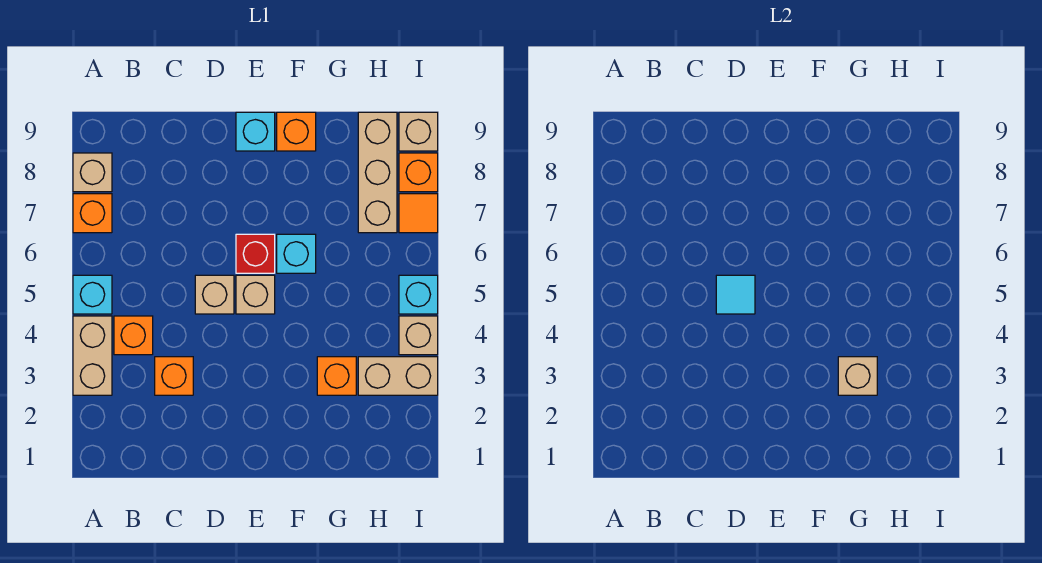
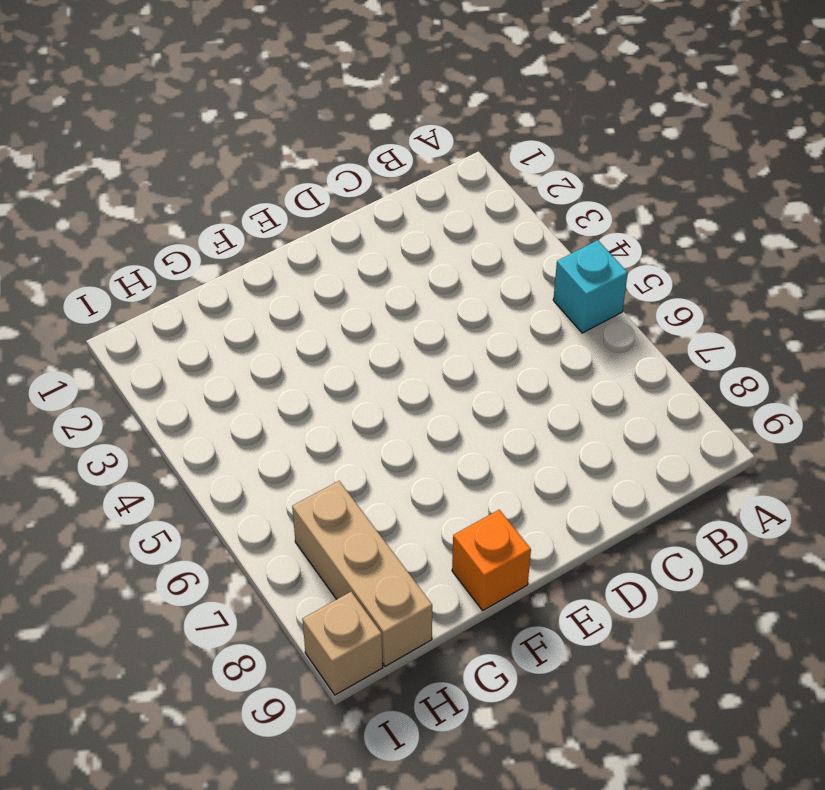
none -> tan brick A3:A4 level 1
none -> orange brick A7 level 1
none -> tan brick A8 level 1

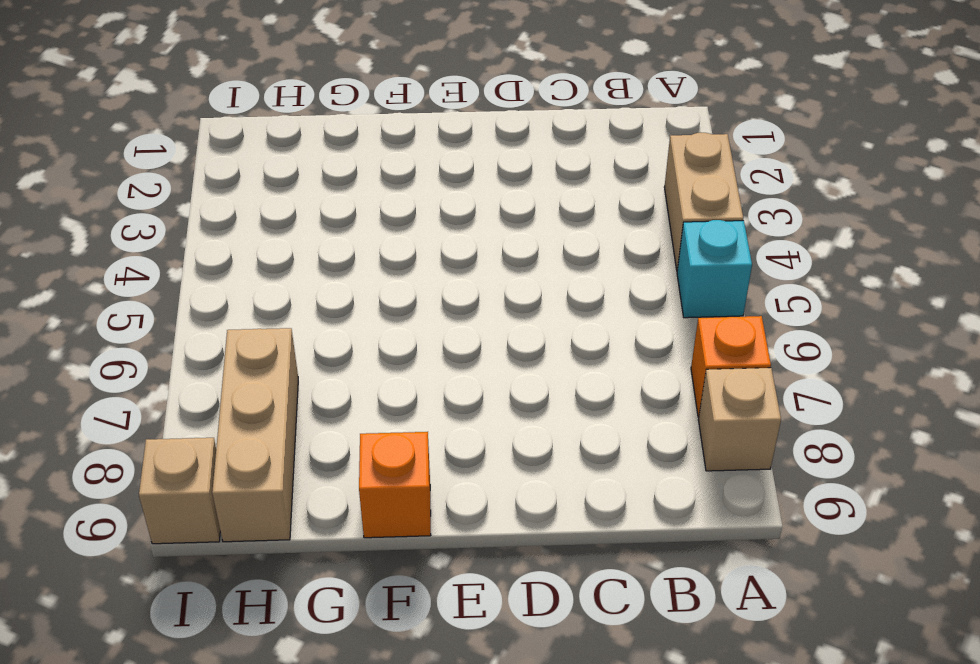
none -> orange brick B4 level 1
none -> orange brick C3 level 1
none -> tan brick D5 level 1

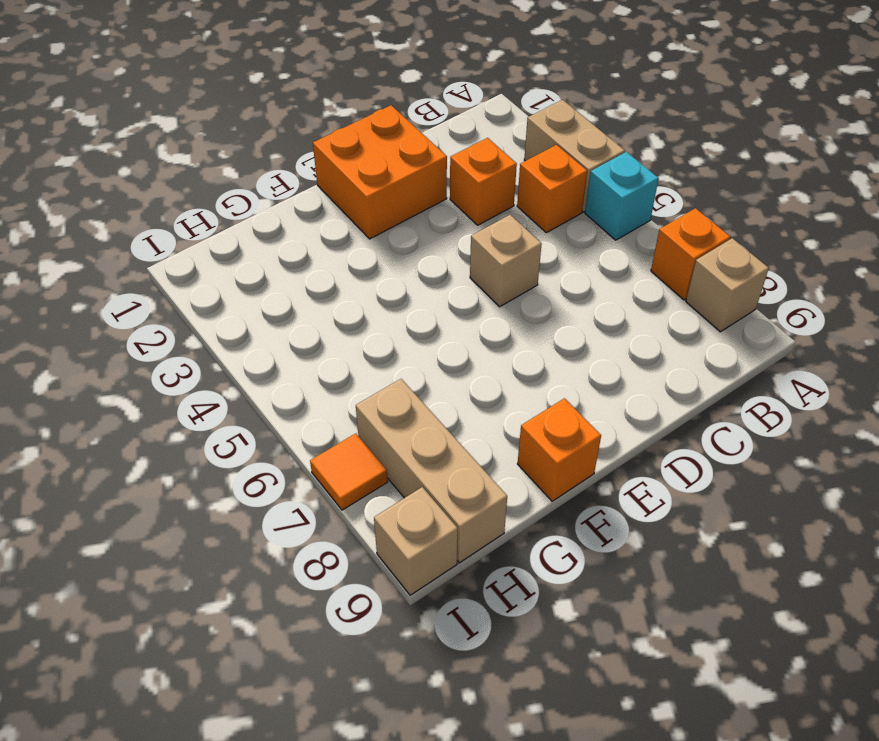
orange brick D1:E2 level 1 -> none
none -> tan brick E5 level 1
none -> red brick E6 level 1
none -> cyan brick E9 level 1

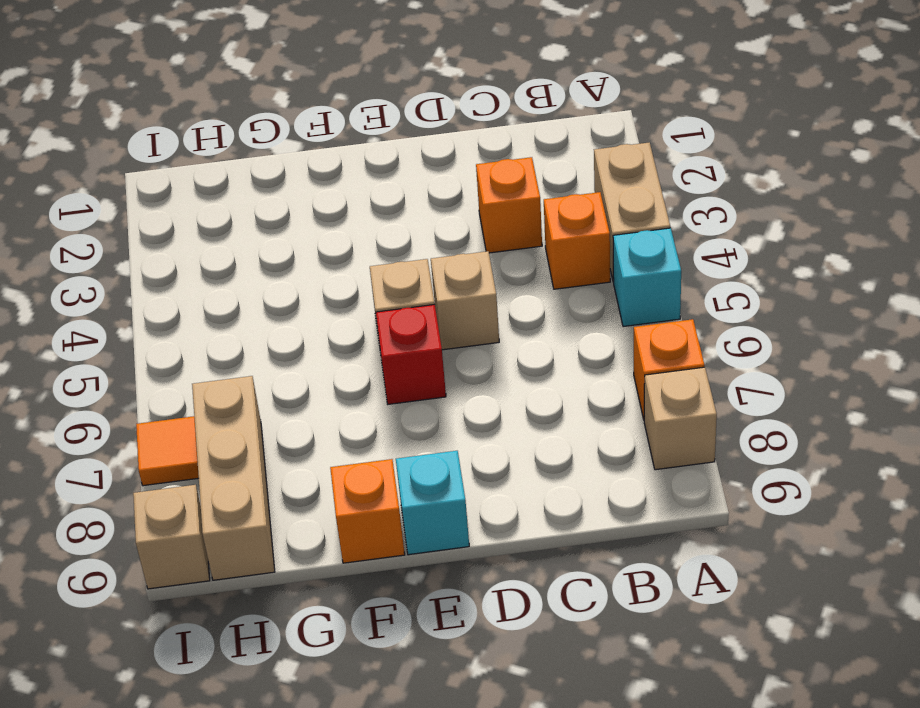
none -> cyan brick F6 level 1
none -> orange brick G3 level 1
none -> tan brick H3:I3 level 1

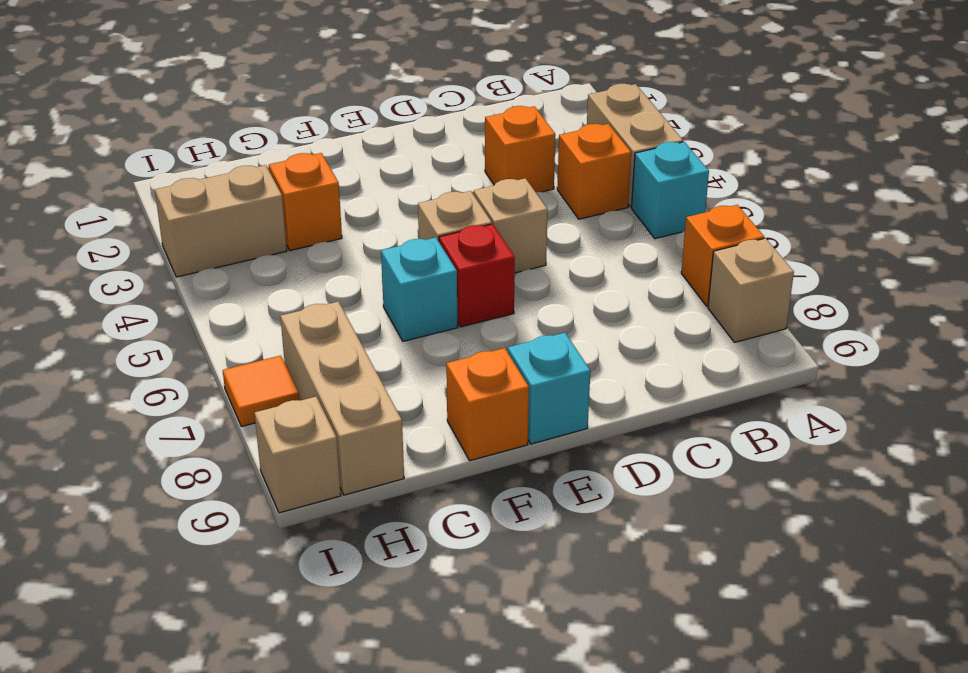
none -> tan brick I4 level 1
none -> cyan brick I5 level 1
none -> orange brick I8 level 1

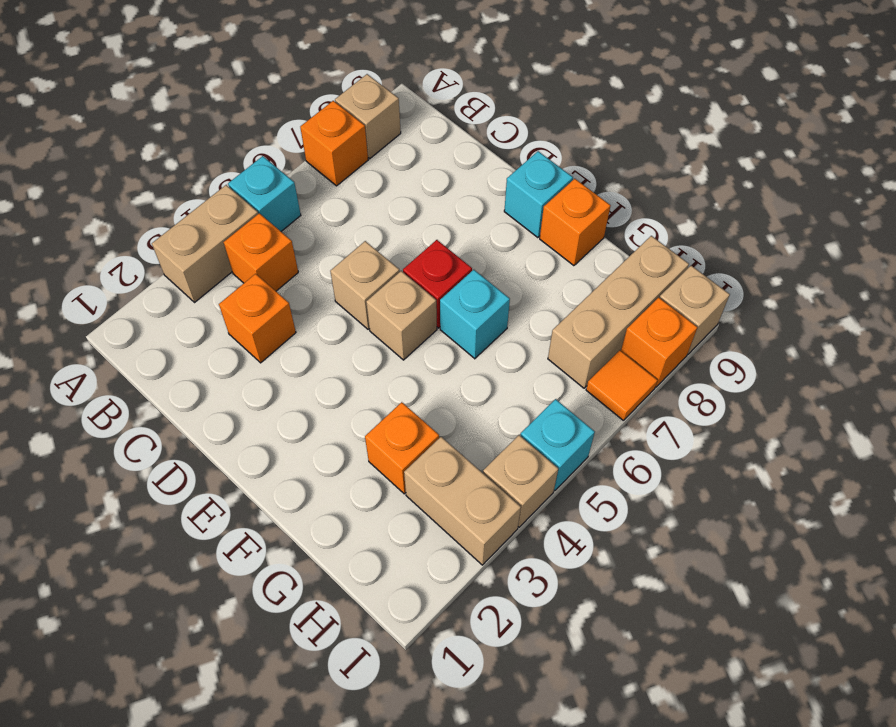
none -> cyan tile D5 level 2
none -> tan brick G3 level 2

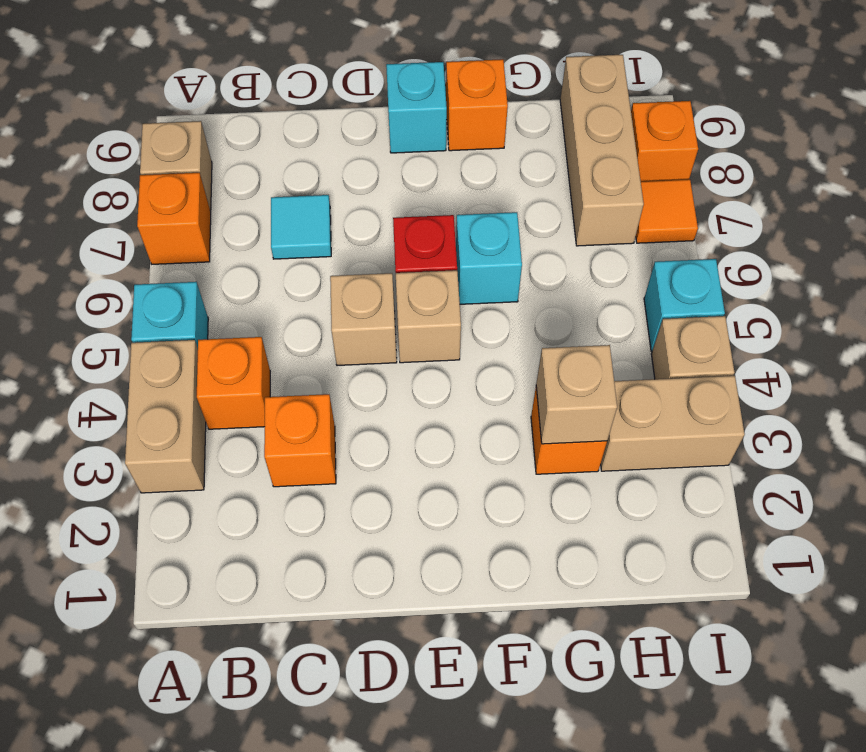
cyan tile C7 level 1 -> cyan tile D5 level 2
none -> tan brick I9 level 1

